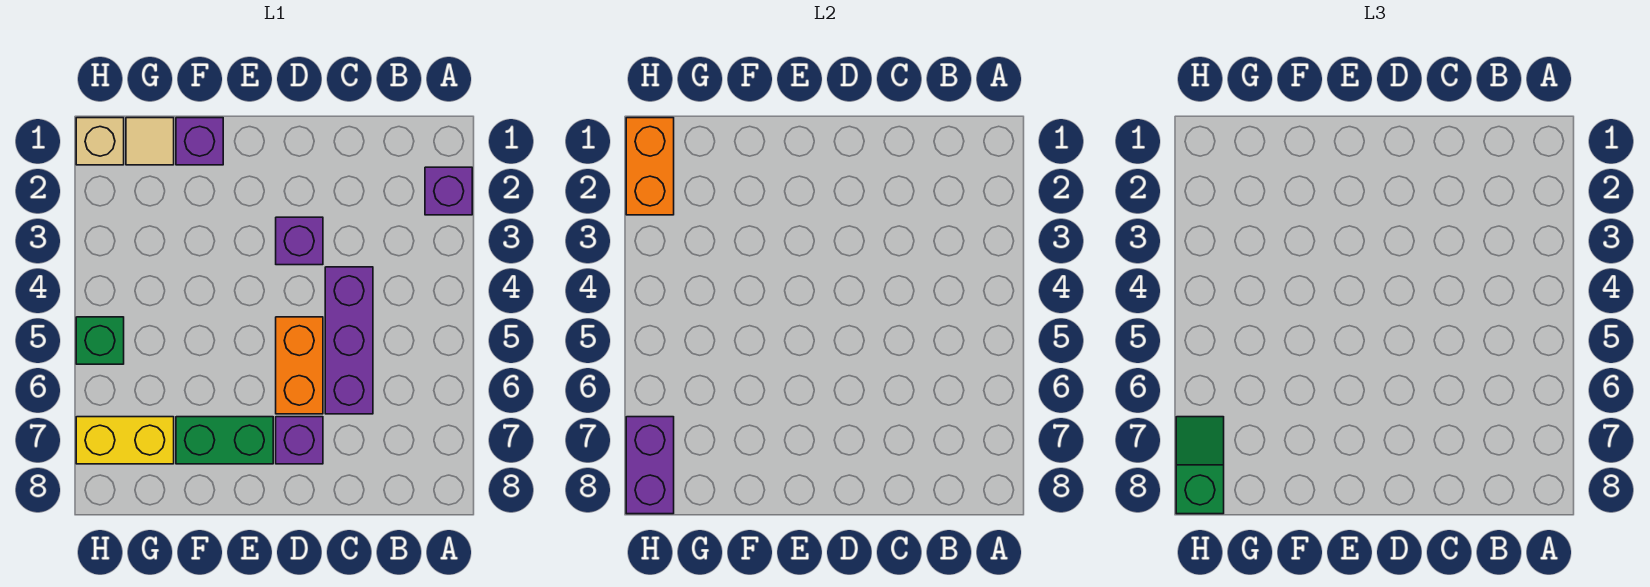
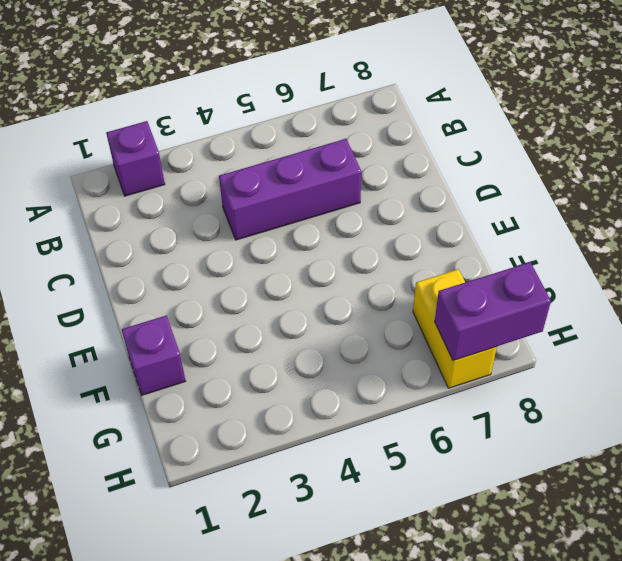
none -> purple brick D3 level 1
none -> orange brick D5:D6 level 1
none -> purple brick D7 level 1

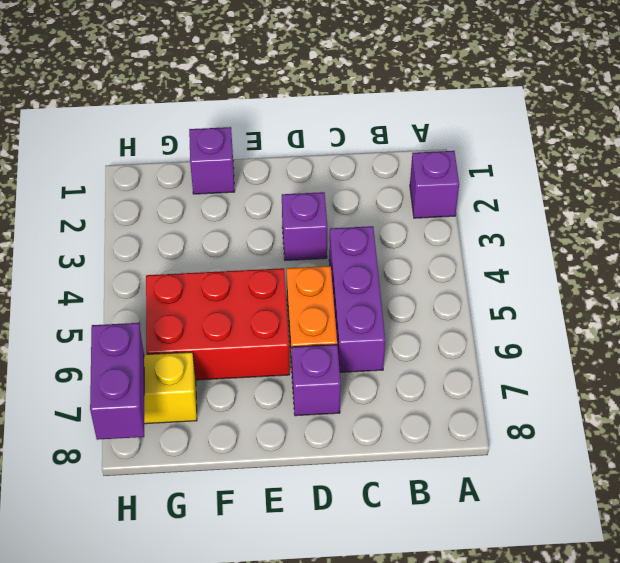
red brick E5:G6 level 1 -> none
none -> green brick E7:F7 level 1
none -> tan tile G1 level 1
none -> tan brick H1 level 1

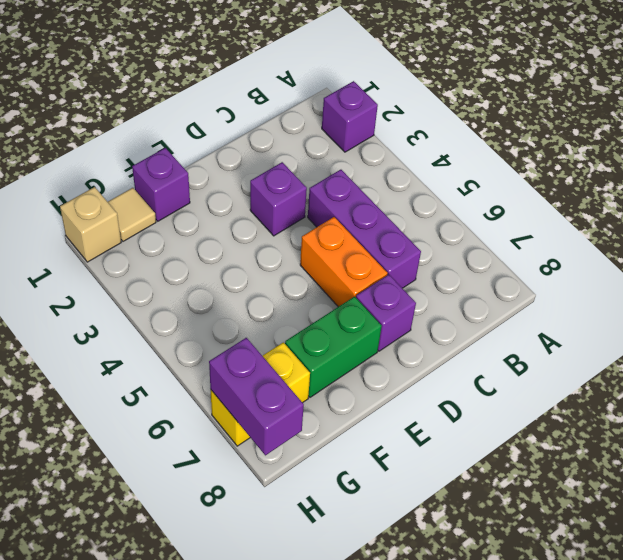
none -> green brick H5 level 1
none -> orange brick H1:H2 level 2
none -> green slope H7:H8 level 3 top 8

